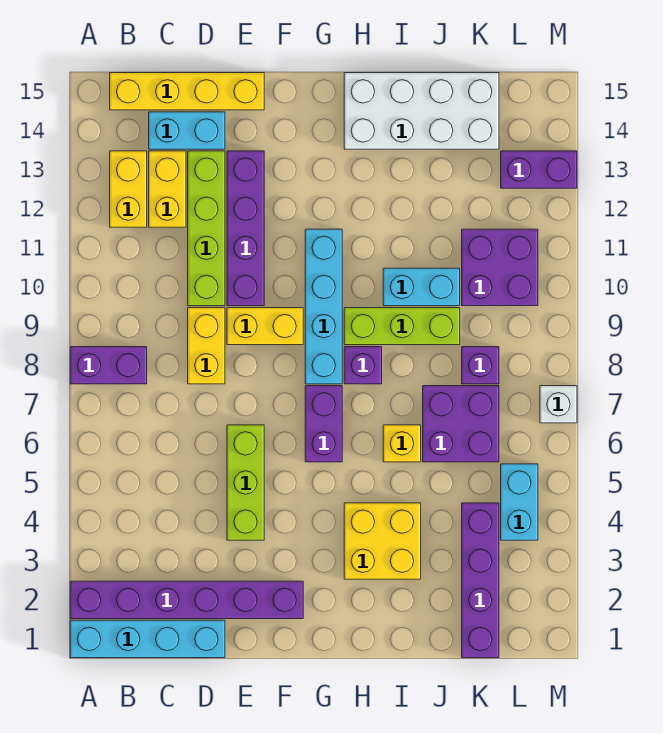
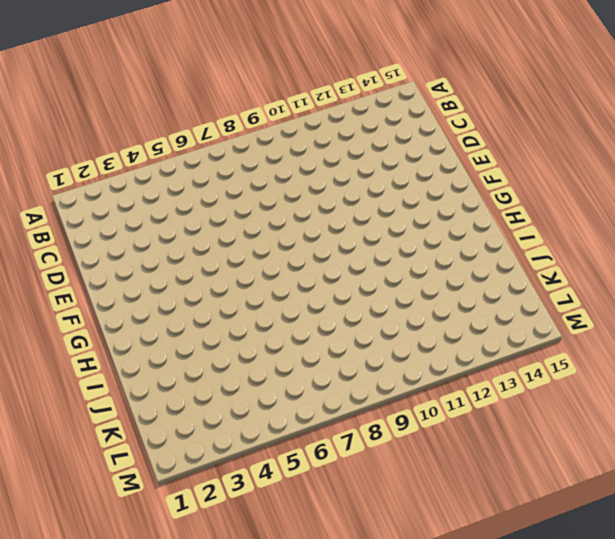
none -> cyan brick A1:D1 level 1
none -> purple brick A2:F2 level 1
none -> purple brick A8:B8 level 1

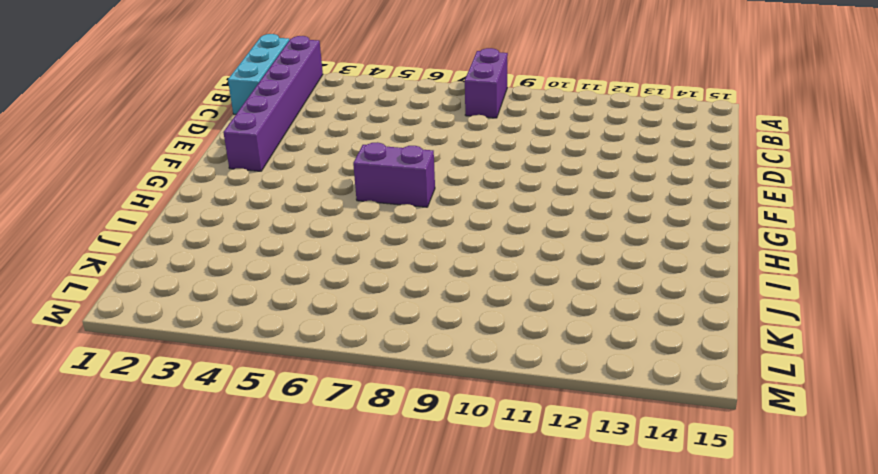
cyan brick A1:C1 level 1 -> cyan brick A1:D1 level 1
none -> yellow brick B12:B13 level 1
none -> yellow brick B15:E15 level 1
none -> yellow brick C12:C13 level 1

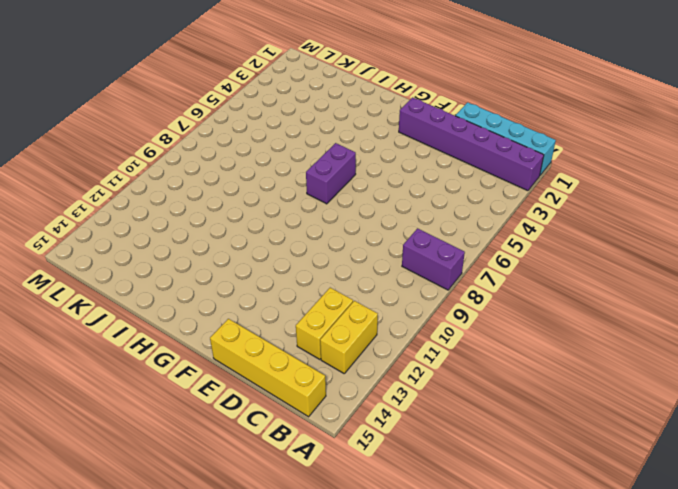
none -> cyan brick C14:D14 level 1
none -> yellow brick D8:D9 level 1
none -> lime brick D10:D13 level 1

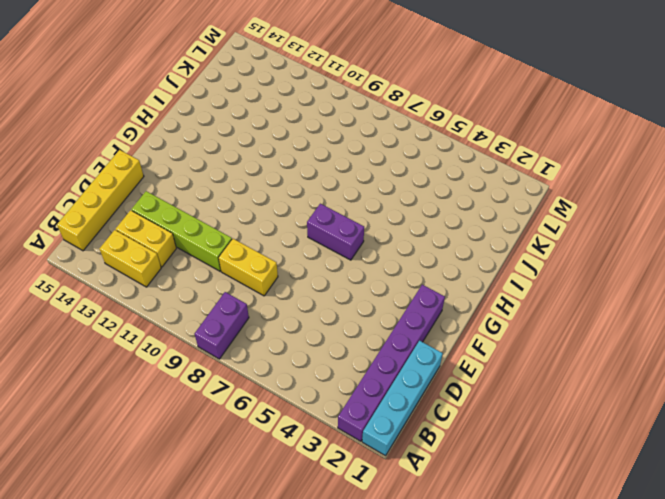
none -> cyan brick C14:D14 level 1
none -> lime brick E4:E6 level 1
none -> yellow brick E9:F9 level 1

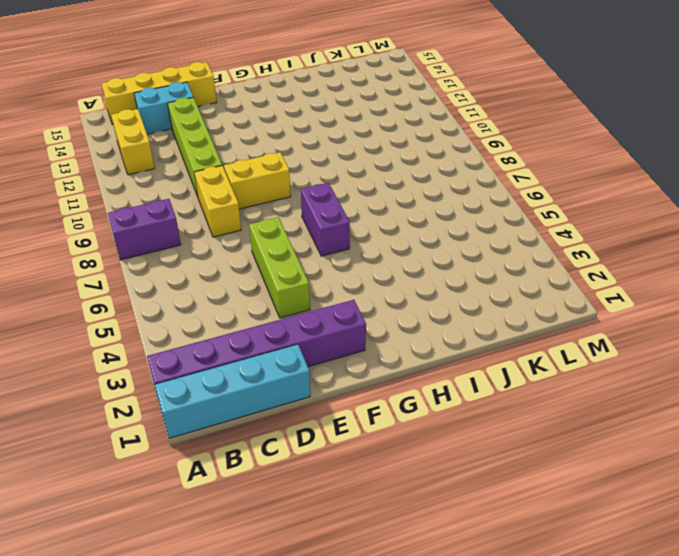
none -> yellow brick C12:C13 level 1
none -> purple brick E10:E13 level 1
none -> cyan brick G8:G11 level 1

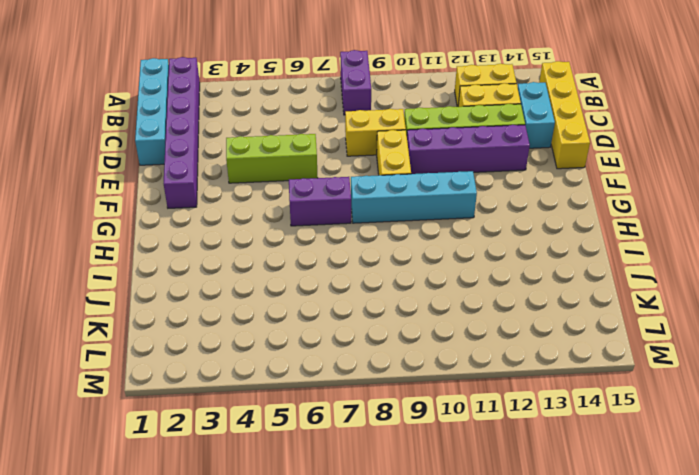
none -> yellow brick H3:I4 level 1
none -> purple brick H8 level 1
none -> lime brick H9:J9 level 1

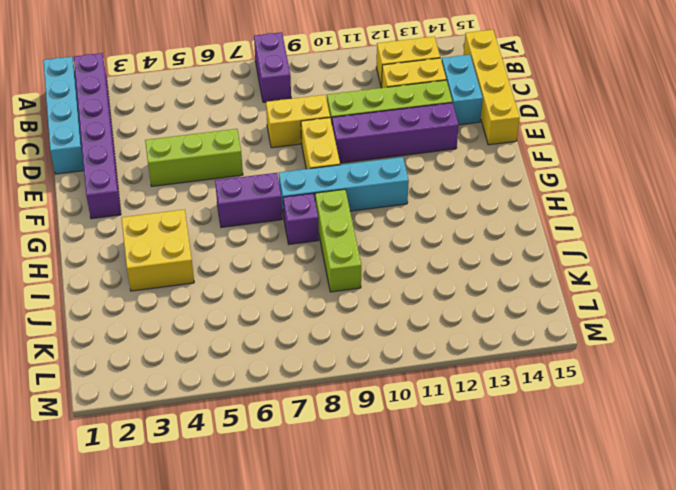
none -> white brick H14:K15 level 1
none -> yellow brick I6 level 1
none -> cyan brick I10:J10 level 1

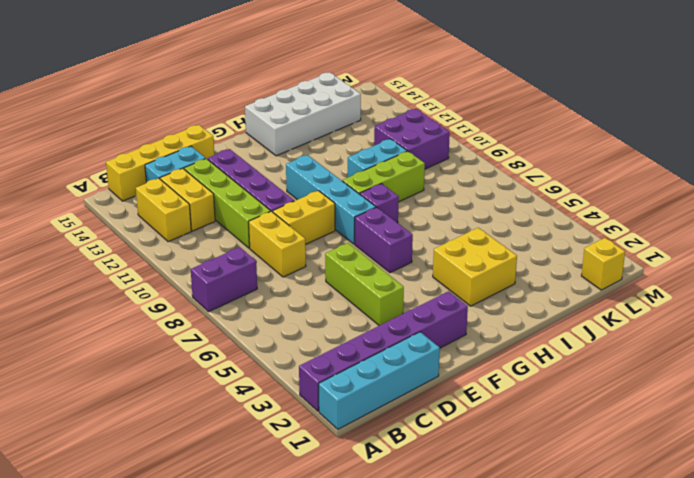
yellow brick L1 level 1 -> yellow brick I6 level 1
none -> purple brick J6:K7 level 1
none -> purple brick K1:K4 level 1
none -> purple brick K8 level 1

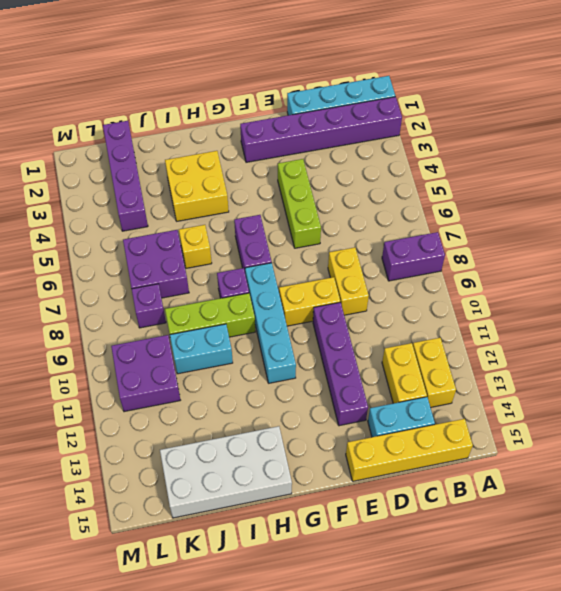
none -> lime brick D10:D13 level 1
none -> cyan brick L4:L5 level 1
none -> purple brick L13:M13 level 1

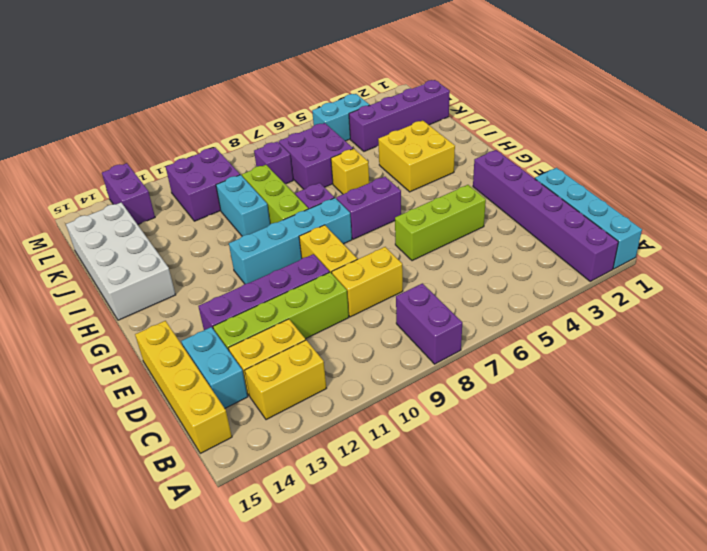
none -> white brick M7 level 1

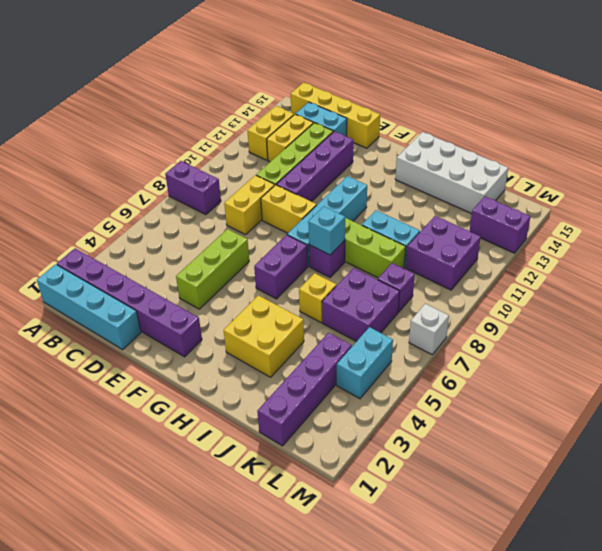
cyan brick H8 level 2 -> none

